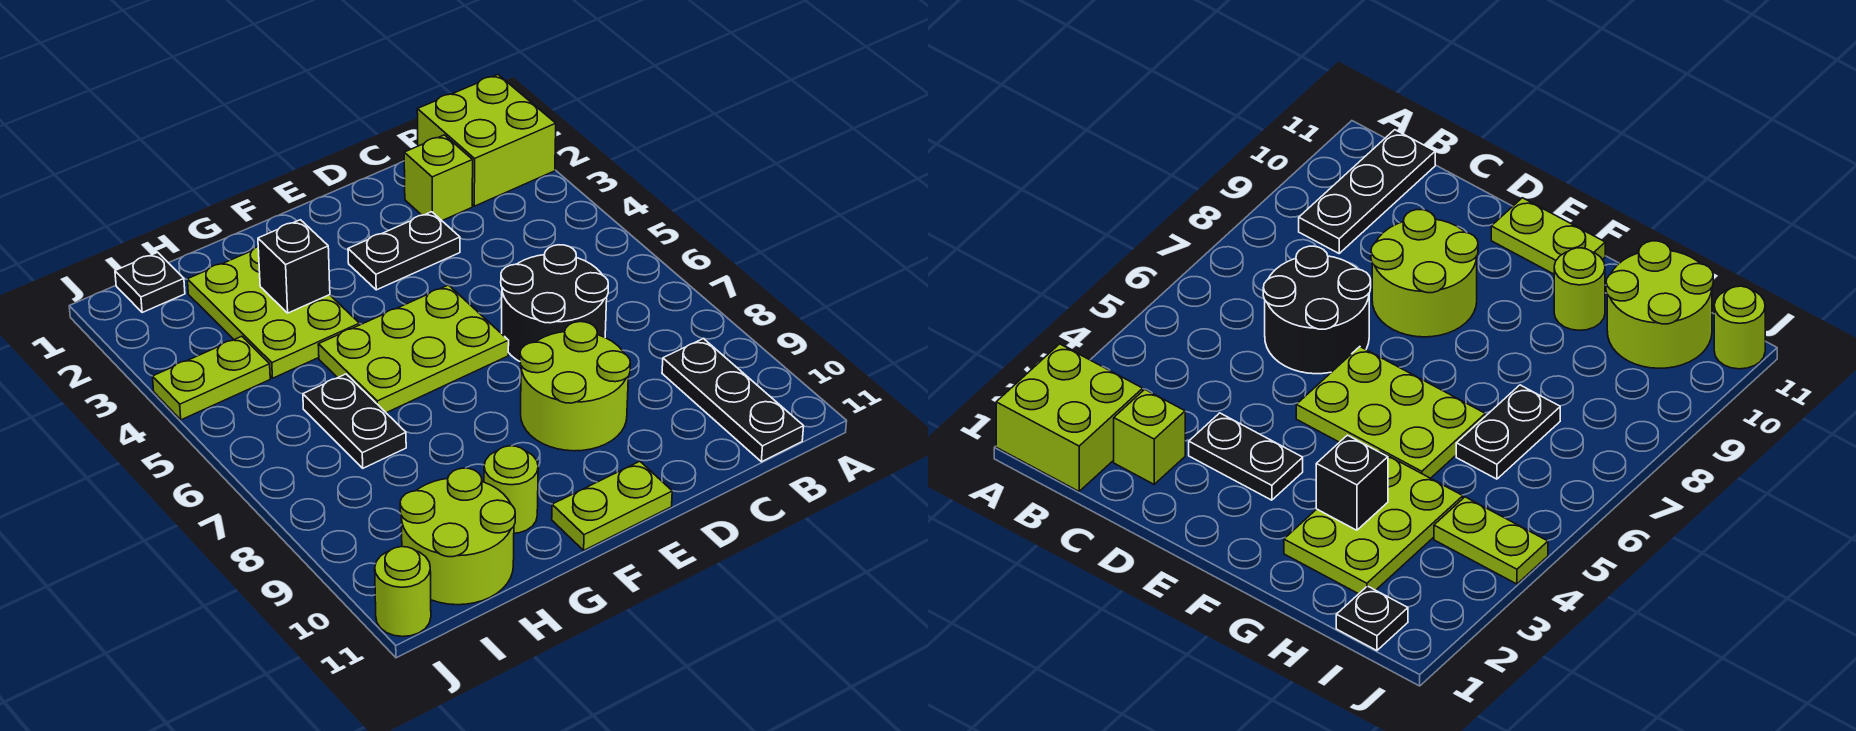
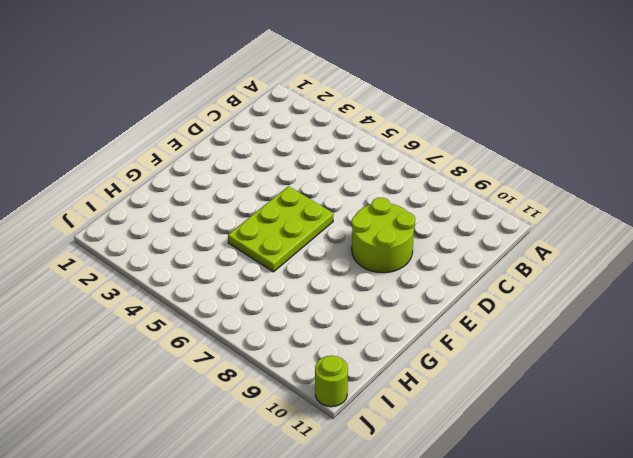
none -> lime brick A1:B2 level 1
none -> black plate B9:B11 level 1
none -> lime brick C2 level 1

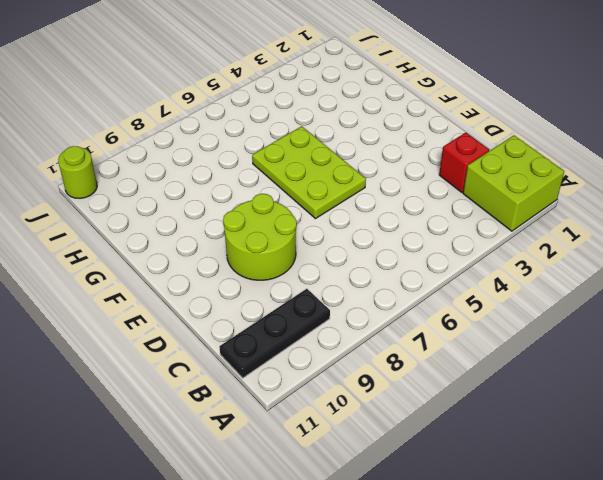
red brick C2 level 1 -> lime brick C2 level 1
none -> black round brick C6:D7 level 1
none -> black plate D3:E3 level 1
none -> lime plate E11:F11 level 1

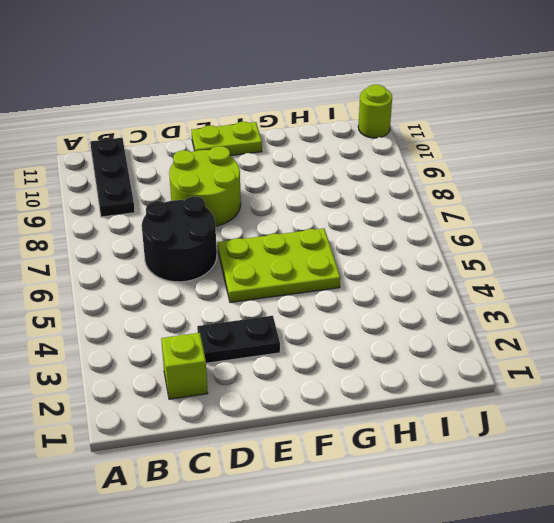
none -> lime brick A1:B2 level 1
none -> lime plate G2:H4 level 1
none -> lime round brick G10 level 1

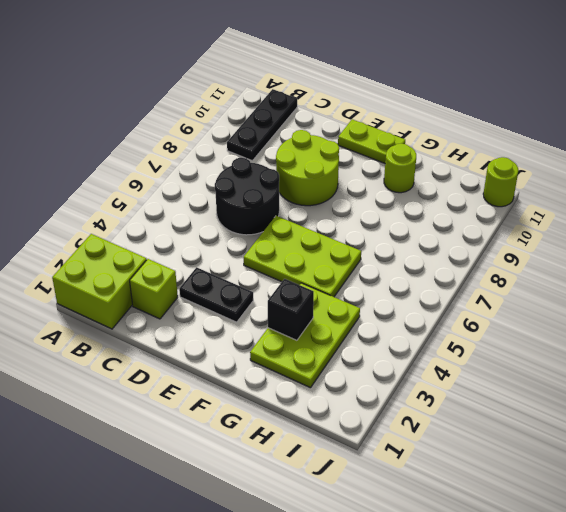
none -> black plate H6:H7 level 1
none -> lime round brick H10:I11 level 1
none -> black plate I1 level 1

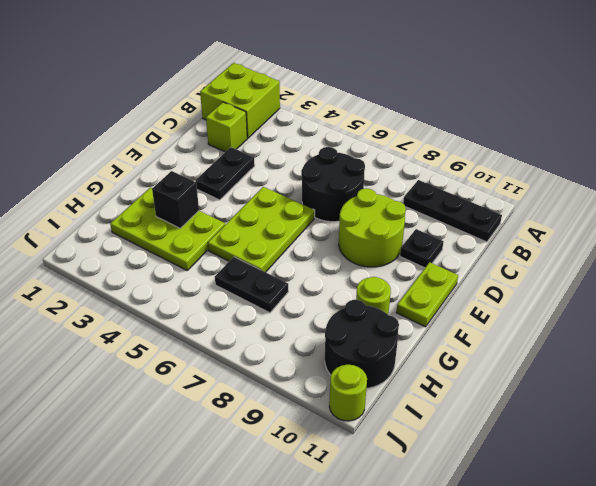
black plate D10 level 1 -> black plate I1 level 1
black round brick H10:I11 level 1 -> lime round brick H10:I11 level 1
none -> lime plate I4:J4 level 1

